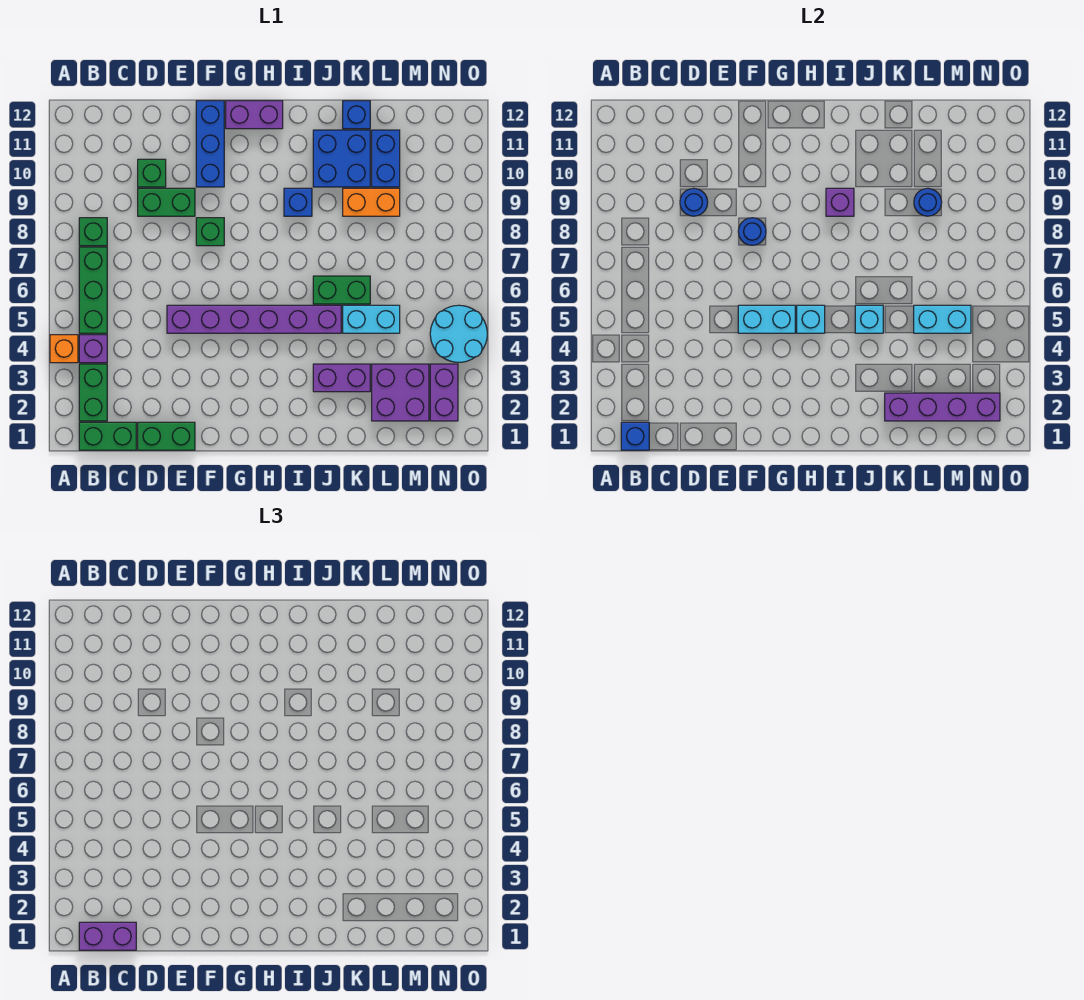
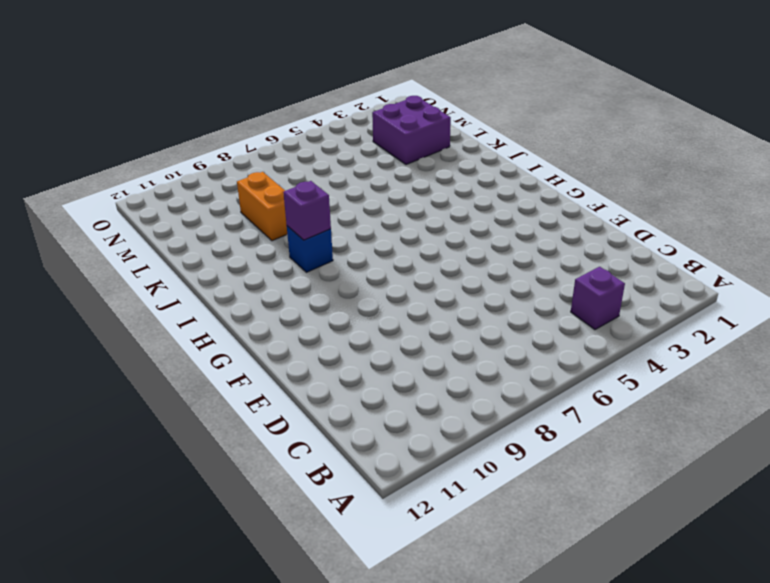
none -> orange brick A4 level 1
none -> green brick B1:C1 level 1
none -> green brick B2:B3 level 1
none -> green brick B5:B7 level 1

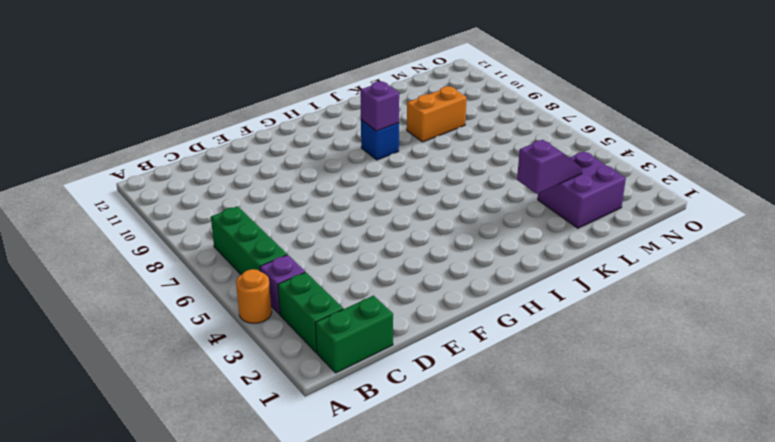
orange round brick A4 level 1 -> orange brick A4 level 1
purple slope K3:L3 level 2 top K -> none
none -> green brick B8 level 1
none -> green brick D1:E1 level 1
none -> green brick D9:E9 level 1
none -> green brick D10 level 1

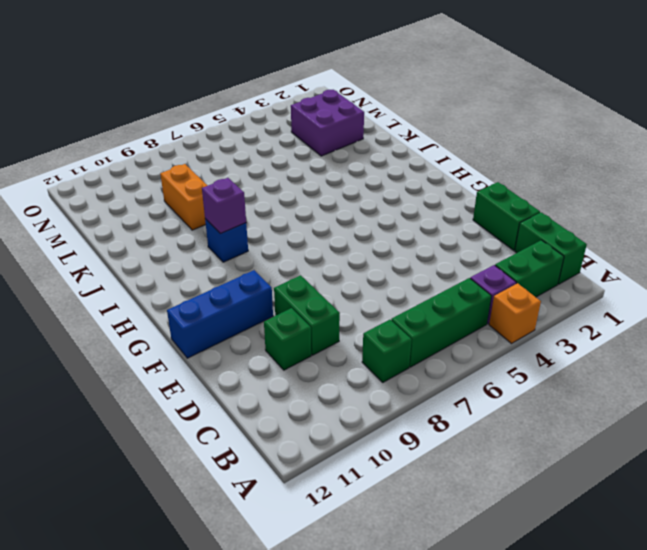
none -> purple brick E5:J5 level 1
none -> green brick F8 level 1
none -> purple brick G12:H12 level 1
none -> purple brick J3:K3 level 1

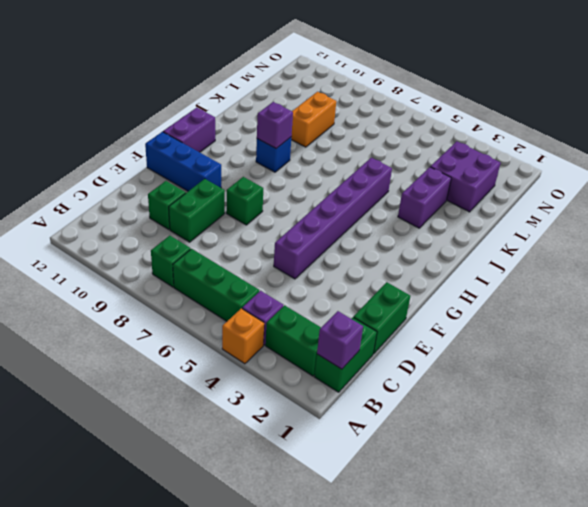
purple brick B1 level 2 -> blue brick B1 level 2
none -> green brick J6:K6 level 1
none -> blue brick J10:K11 level 1
none -> cyan brick K5:L5 level 1
none -> blue brick K12 level 1

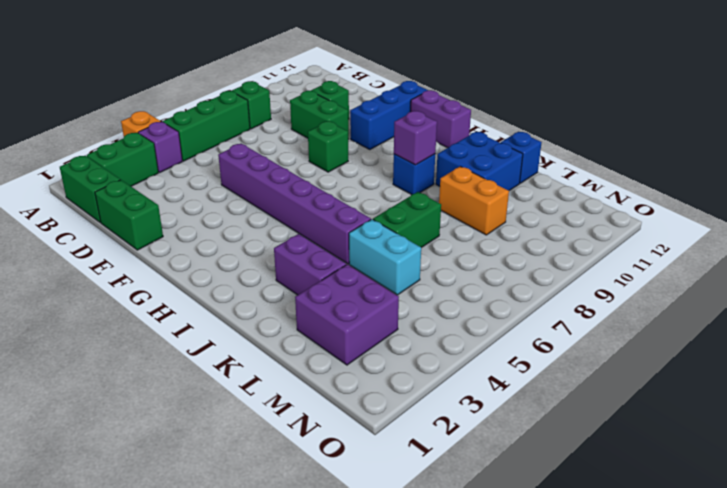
green brick K6:K7 level 1 -> green brick J6:K6 level 1
none -> blue brick L10:L11 level 1
none -> purple brick N2:N3 level 1
none -> cyan round brick N4:O5 level 1
none -> blue brick B1 level 2

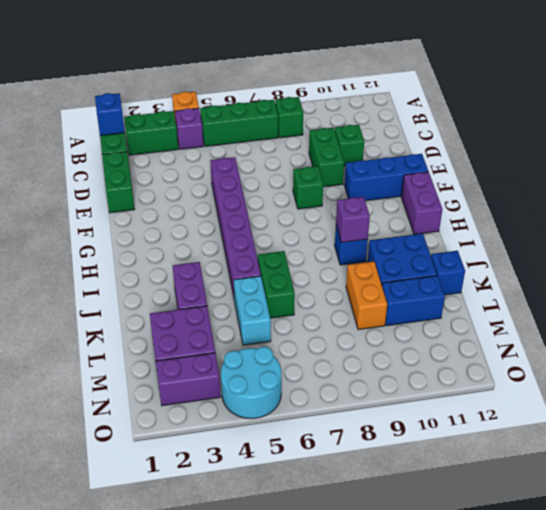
none -> blue round brick D9 level 2
none -> cyan brick F5:G5 level 2
none -> blue round brick F8 level 2
none -> cyan brick H5 level 2

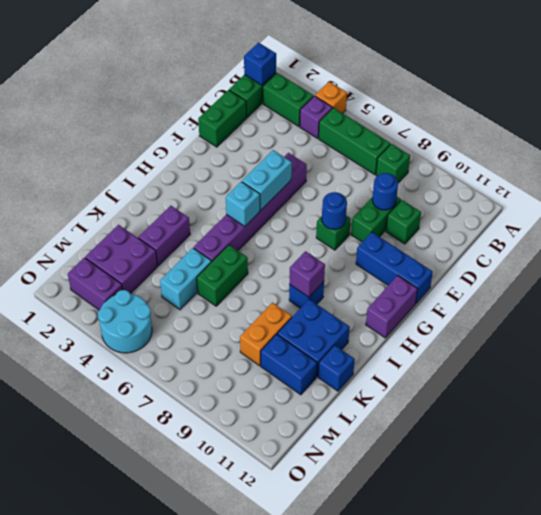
none -> cyan brick J5 level 2
none -> purple brick K2:N2 level 2
none -> cyan brick L5:M5 level 2
none -> blue round brick L9 level 2

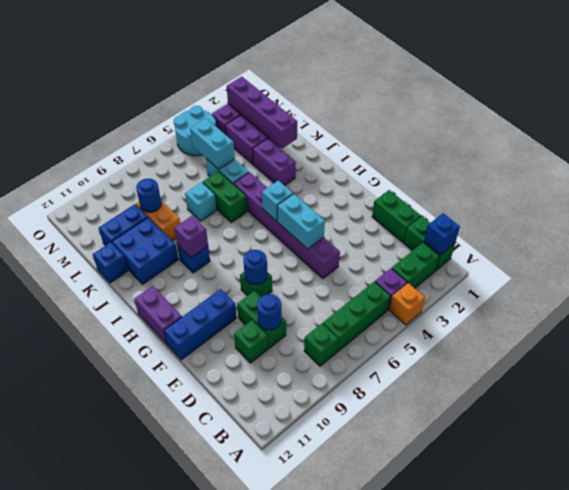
cyan brick K7 level 1 -> cyan brick J5 level 2
none -> purple brick B1:C1 level 3

